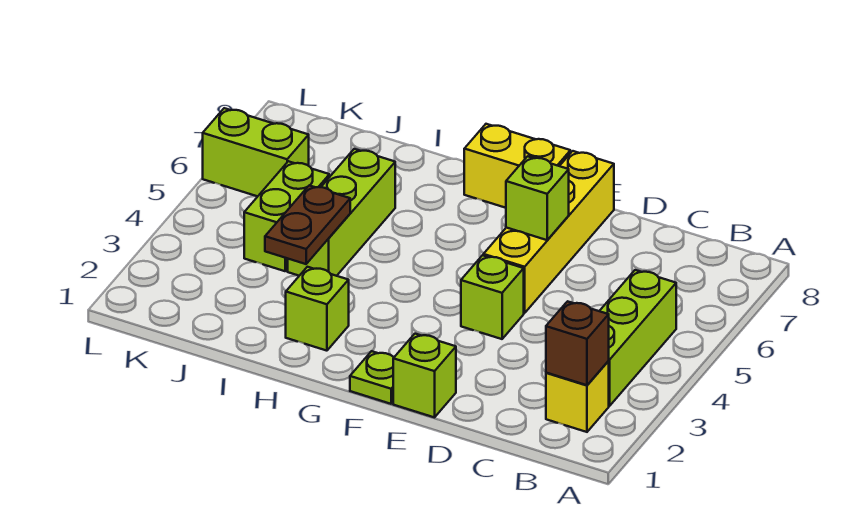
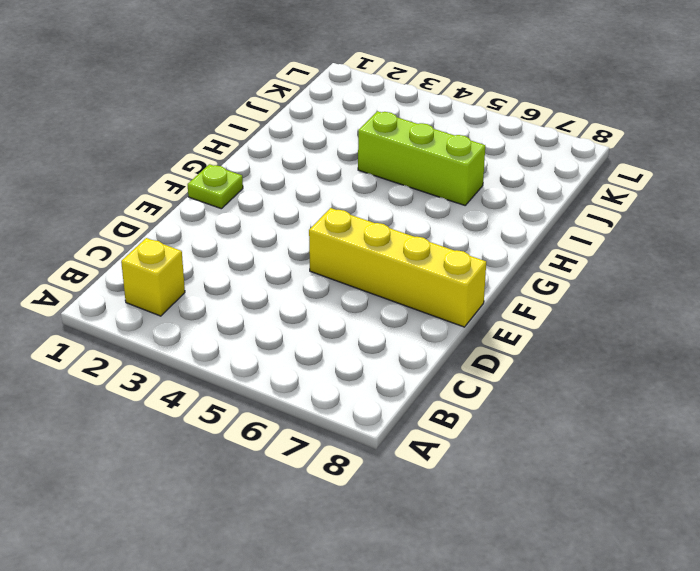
none -> lime brick B3:B5 level 1
none -> lime brick E1 level 1
none -> lime brick E4 level 1

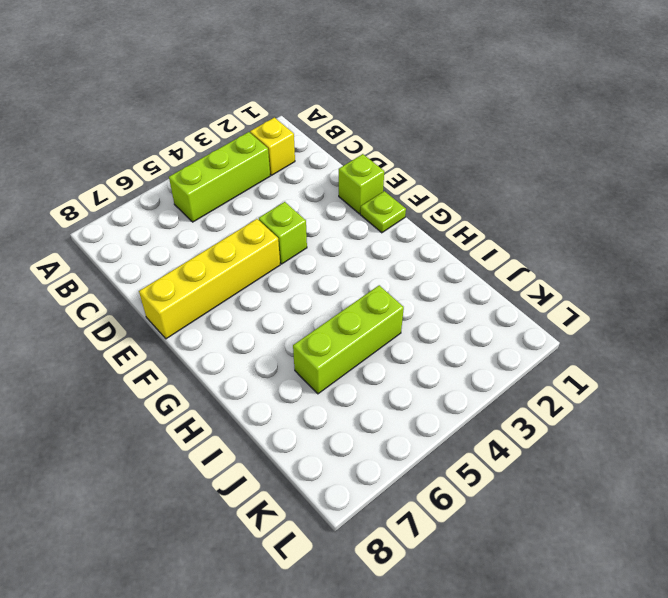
none -> yellow brick F8:G8 level 1
none -> lime brick H2 level 1
none -> lime brick J4:J5 level 1

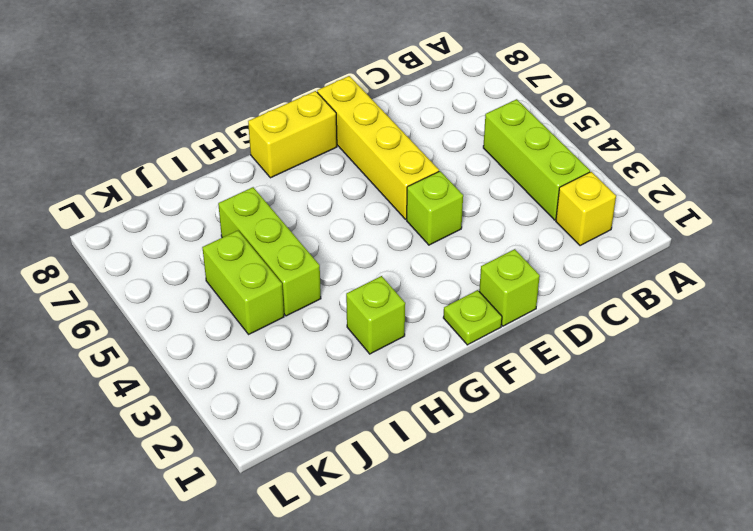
none -> lime brick K6:L6 level 1
none -> brown brick B2 level 2
none -> lime brick E6 level 2

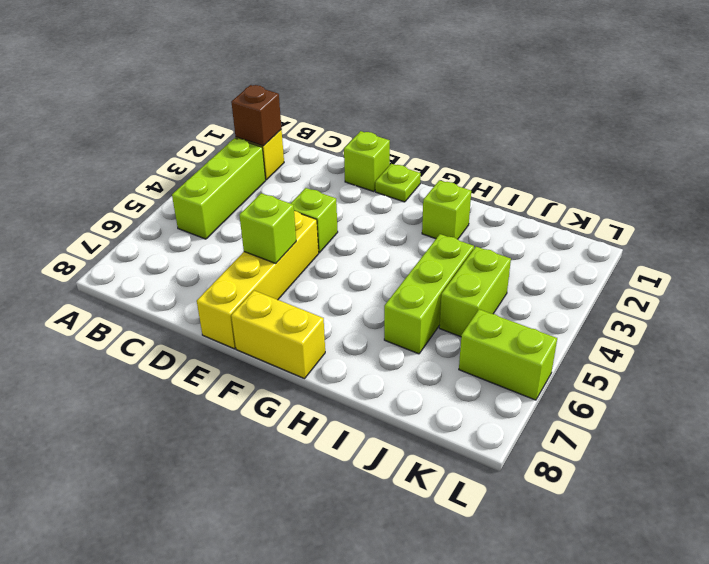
none -> brown plate I3:I4 level 2

